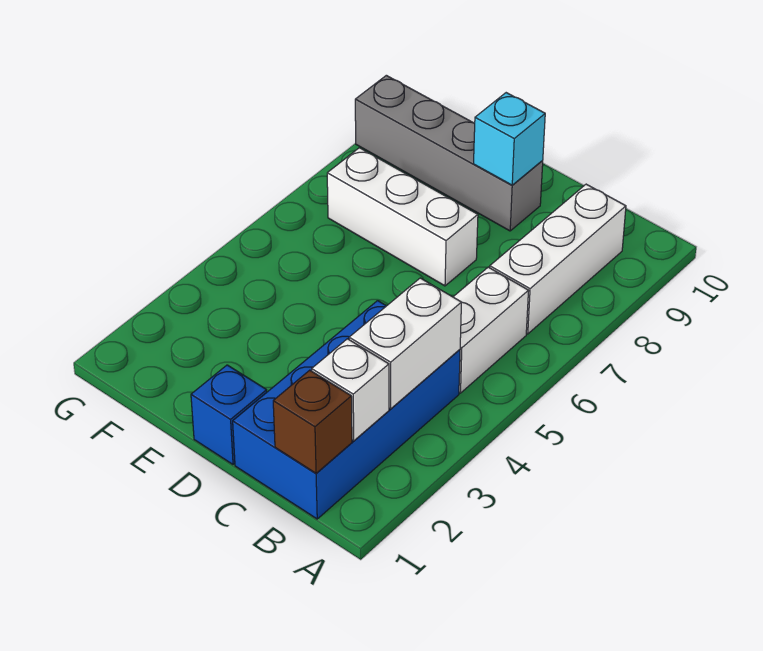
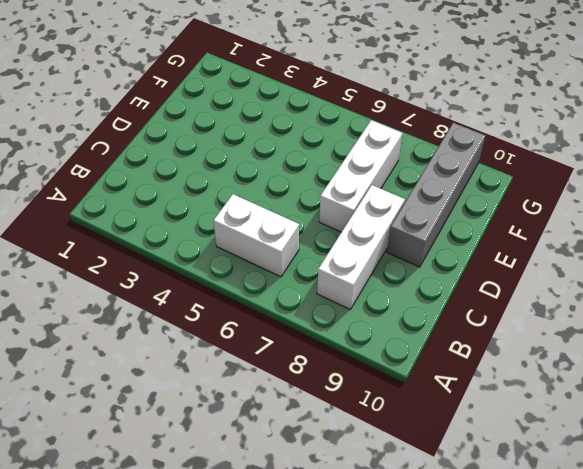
white brick B8:D8 level 1 -> white brick B7:B9 level 1
none -> blue brick B1:C4 level 1
none -> blue brick D1 level 1

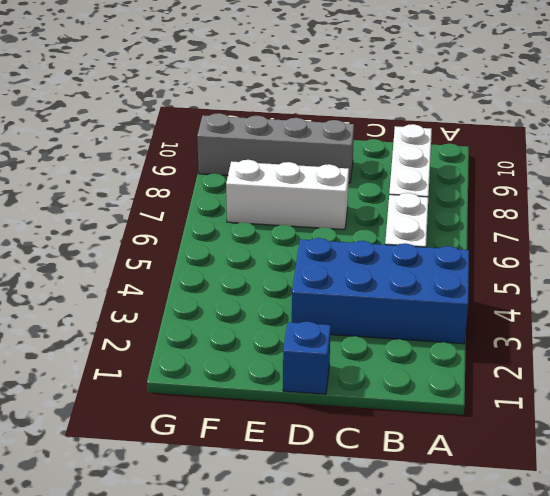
blue brick A3:D4 level 1 -> blue brick B1:C4 level 1
none -> brown brick B1 level 2
none -> white brick B2 level 2

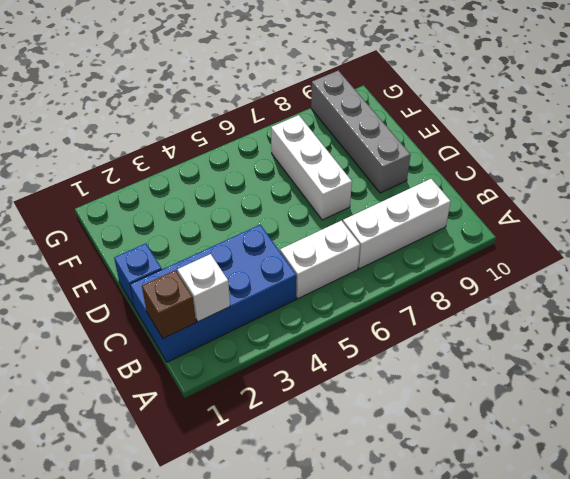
none -> white brick B3:B4 level 2
none -> cyan brick D9 level 2

